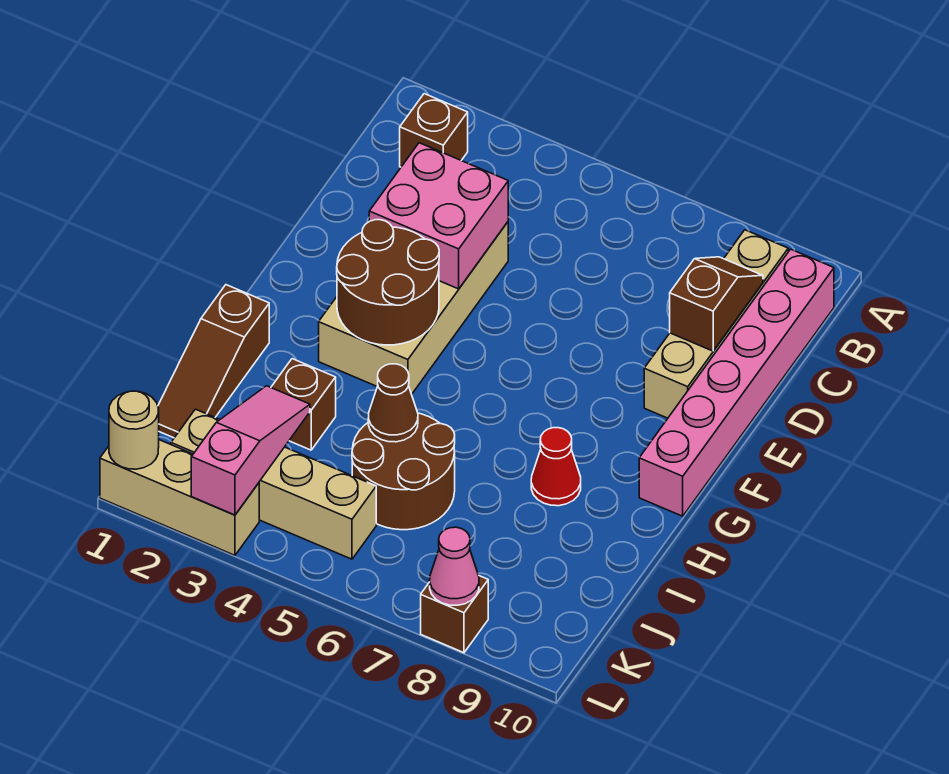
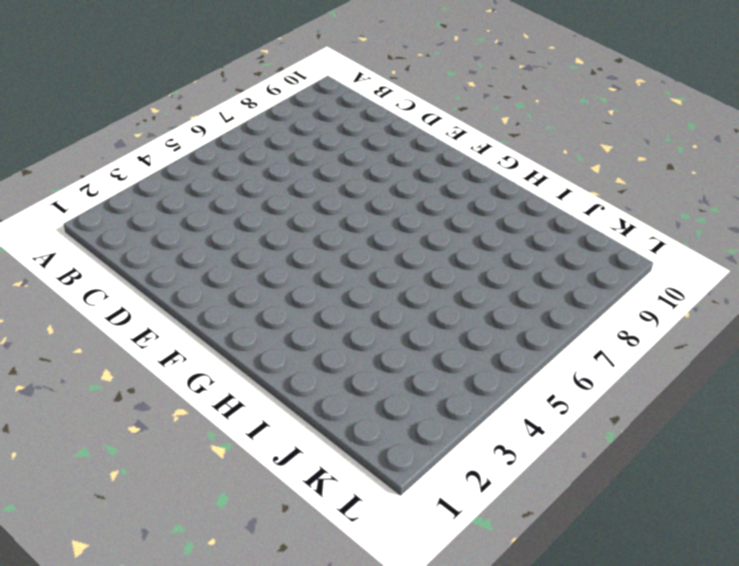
none -> brown brick B2 level 1
none -> tan brick B9:E9 level 1
none -> pink brick B10:G10 level 1

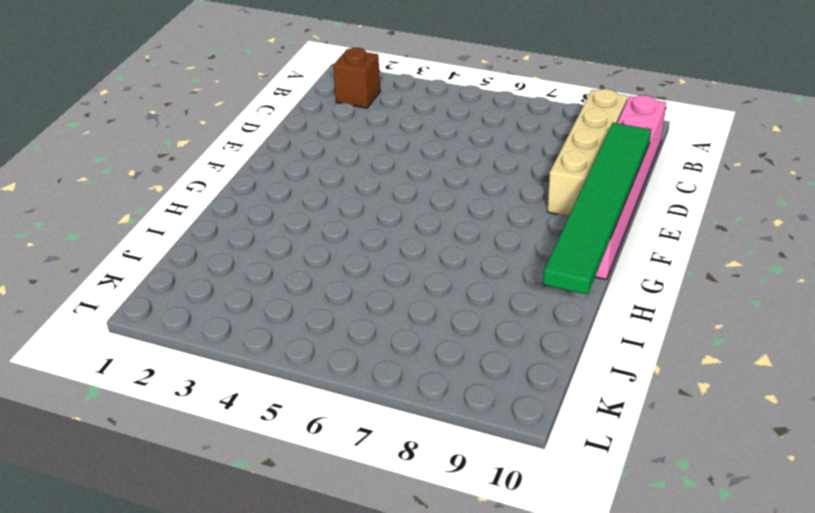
green tile D10:I10 level 2 -> none
none -> tan brick D3:G4 level 1
none -> brown slope H1:J1 level 1 top H
none -> red cone H8 level 1

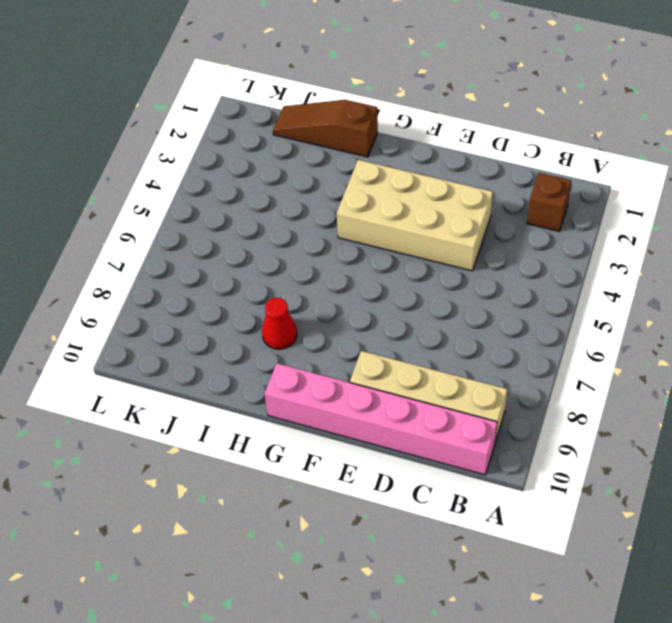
none -> brown brick I3 level 1
none -> brown round brick I5:J6 level 1
none -> tan brick K2:K5 level 1

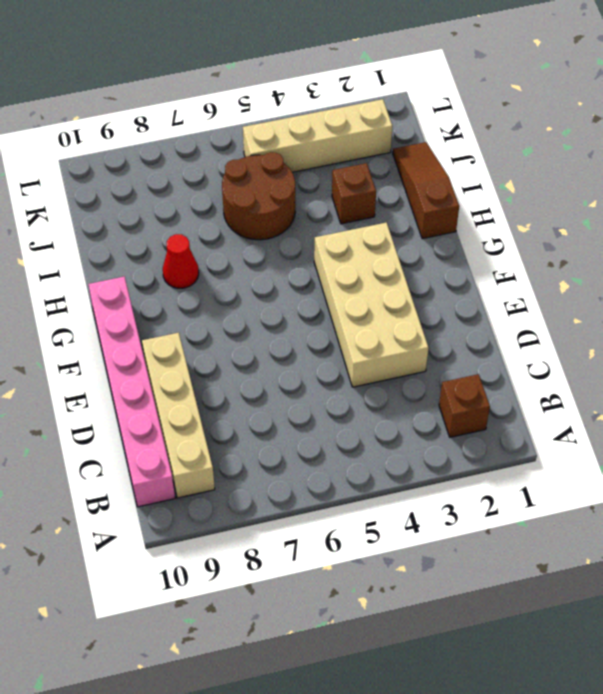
none -> tan brick L1:L3 level 1
none -> brown brick L8 level 1
none -> brown slope C9:D9 level 2 top D

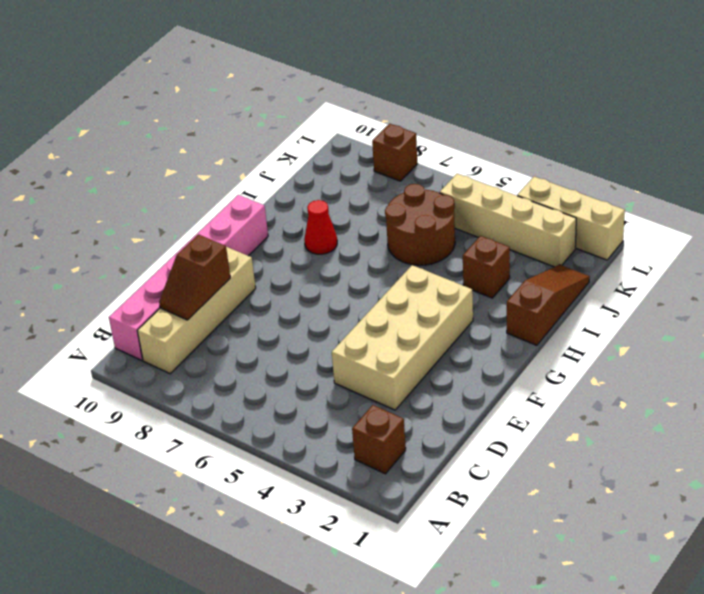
none -> pink brick D3:E4 level 2
none -> brown round brick F3:G4 level 2
none -> brown cone I5 level 2

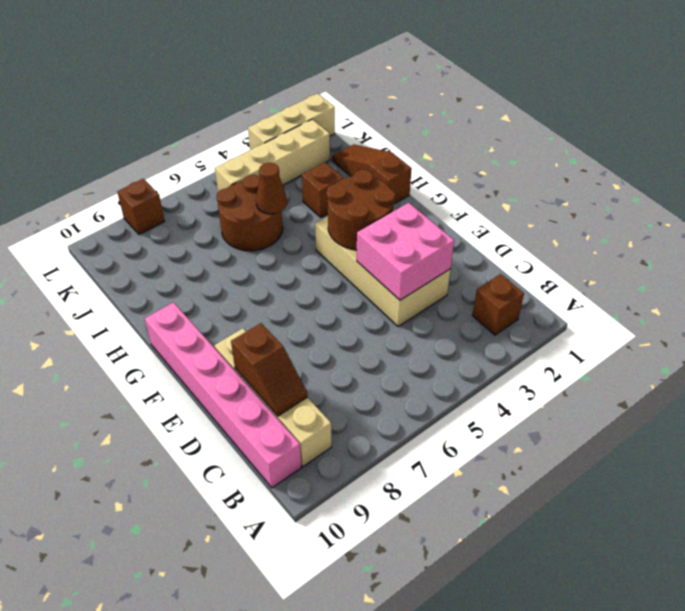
none -> red cone H8 level 1
none -> pink slope J3:L3 level 2 top L
none -> tan round brick L1 level 2

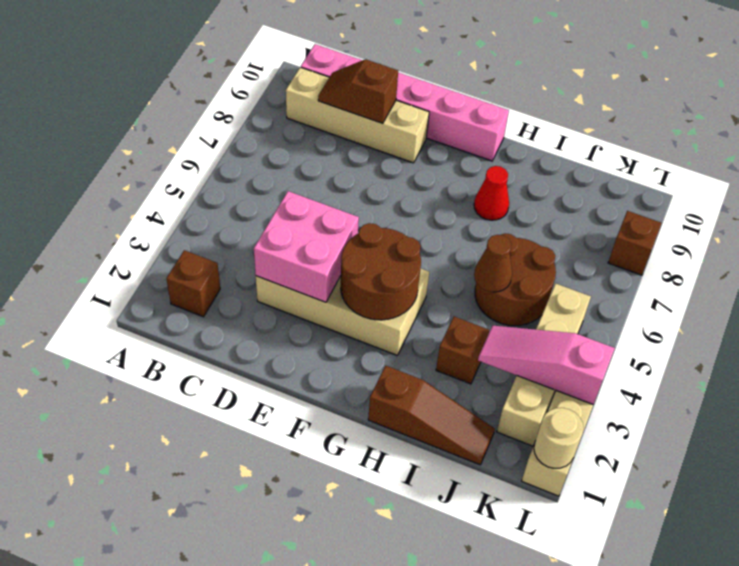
none -> pink cone L8 level 2

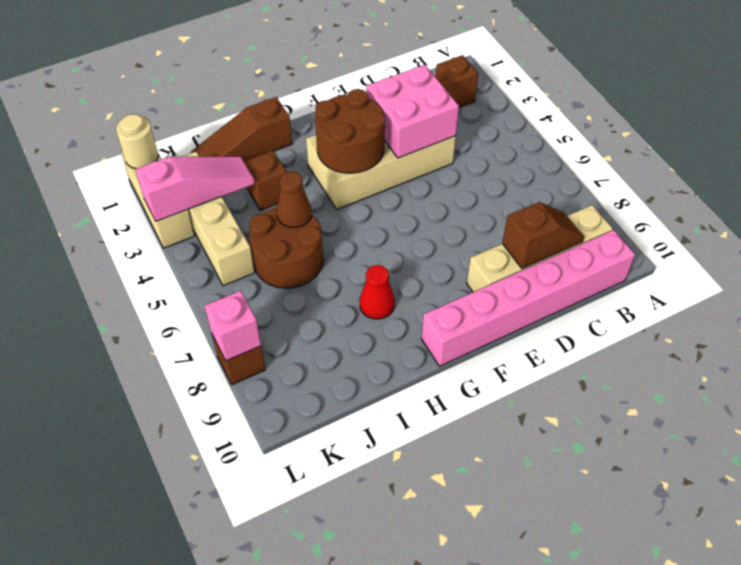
pink brick L8 level 2 -> pink cone L8 level 2

